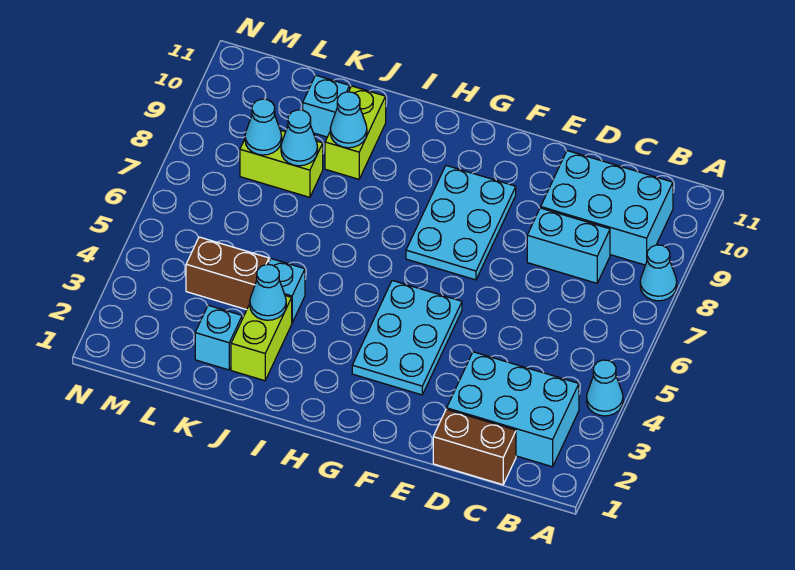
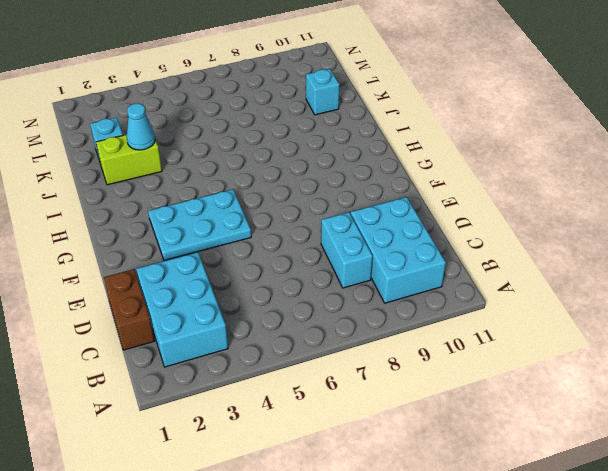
none -> cyan cone A4 level 1
none -> cyan cone A8 level 1
none -> cyan plate F7:G9 level 1

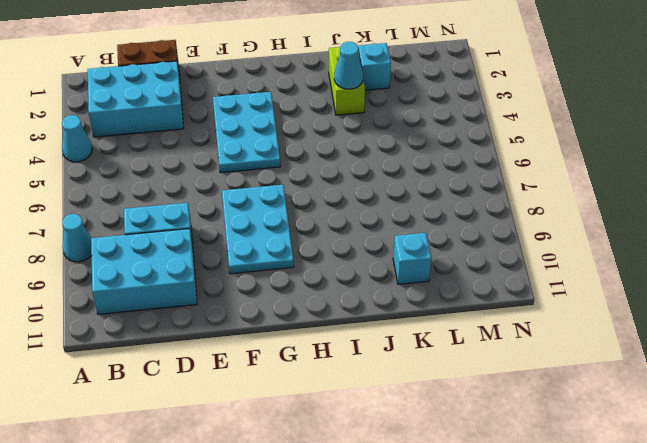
none -> cyan brick J4 level 1
none -> lime brick J9:J10 level 1
none -> brown brick K4:L4 level 1

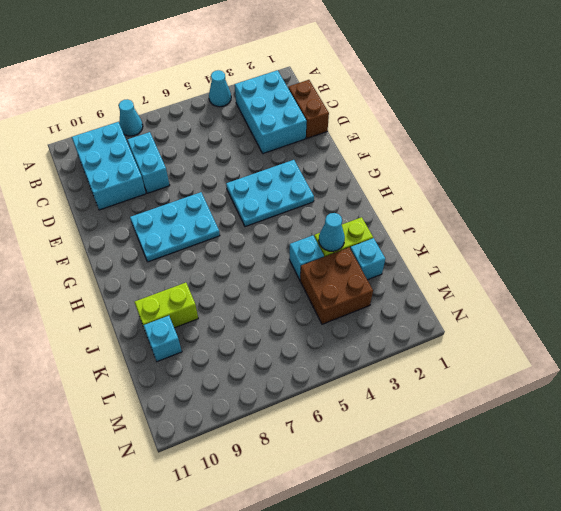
brown brick K3:L4 level 1 -> brown brick K4:L4 level 1
none -> lime brick K8:L8 level 1
none -> cyan cone J9 level 2
none -> cyan cone K8 level 2

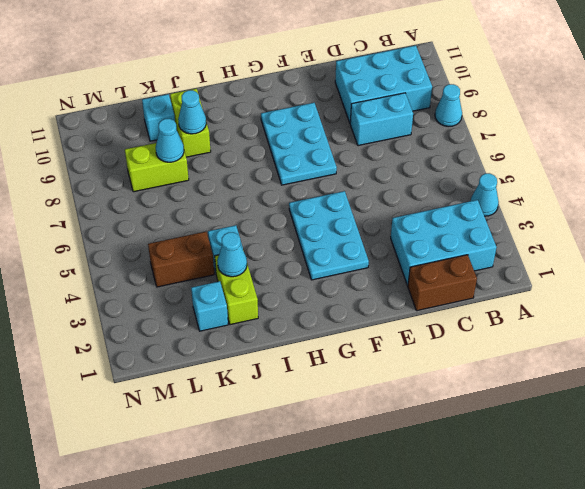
none -> cyan cone L8 level 2

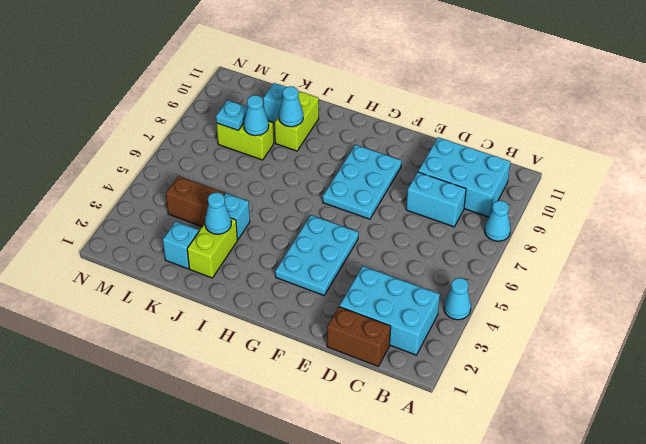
cyan plate L8 level 2 -> cyan cone L8 level 2

